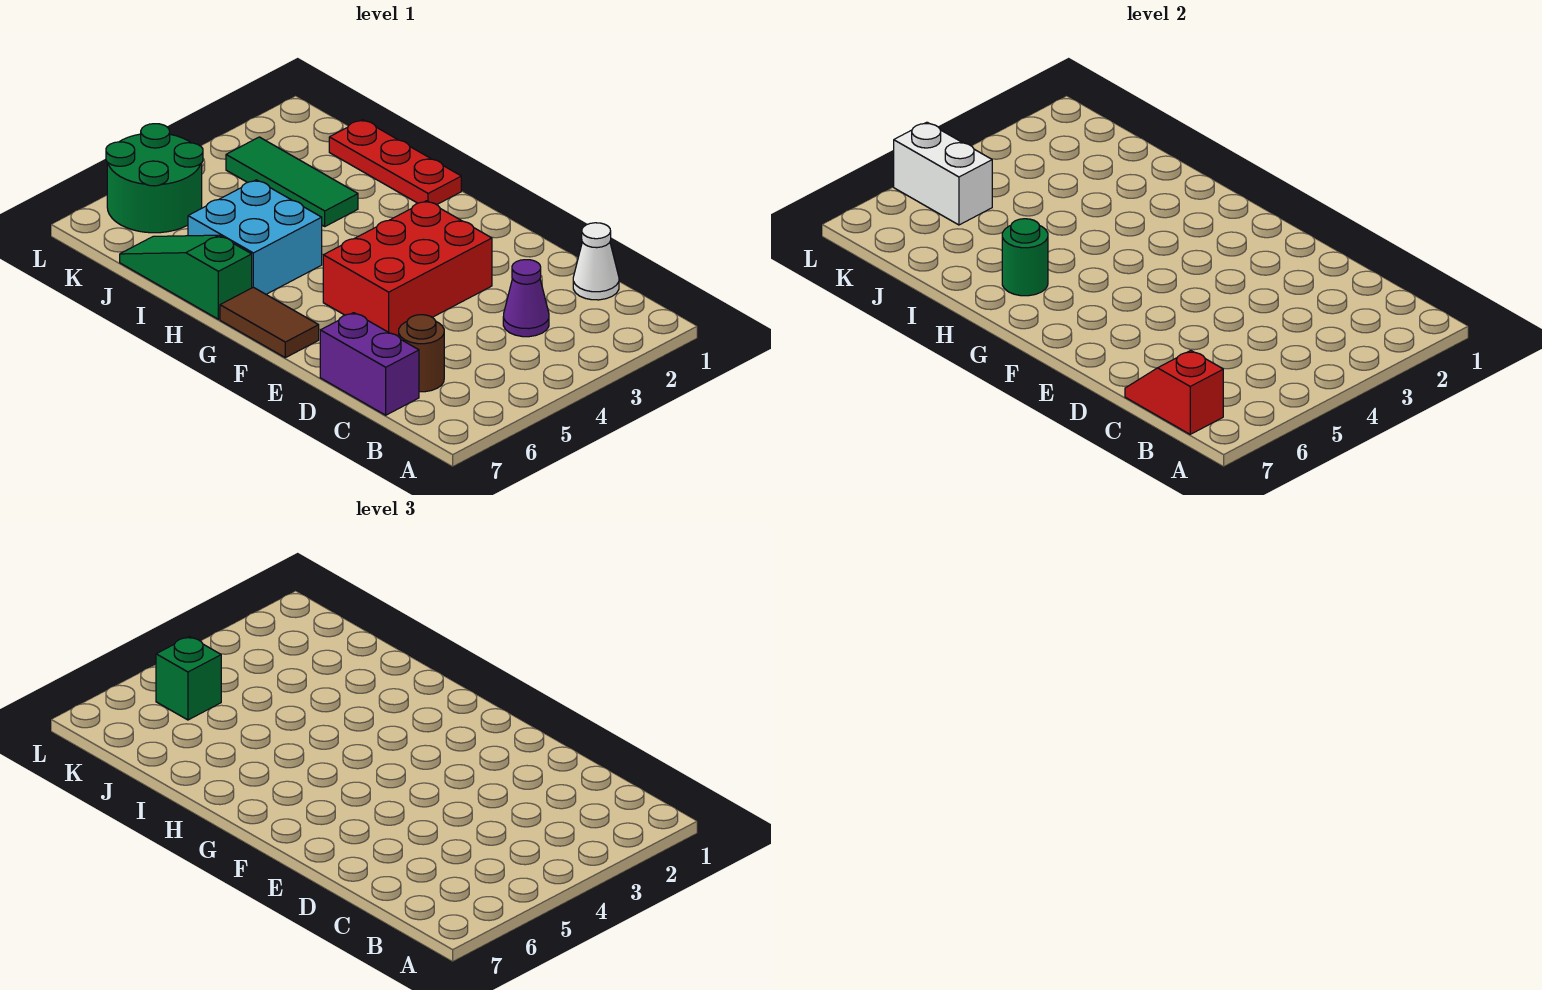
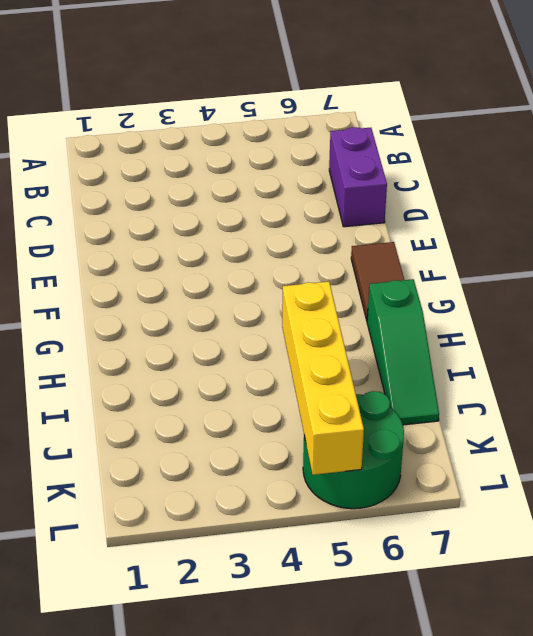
yellow brick I5:L5 level 2 -> white brick K5:L5 level 2
none -> white cone C1 level 1
none -> purple cone C3 level 1
none -> brown round brick C6 level 1

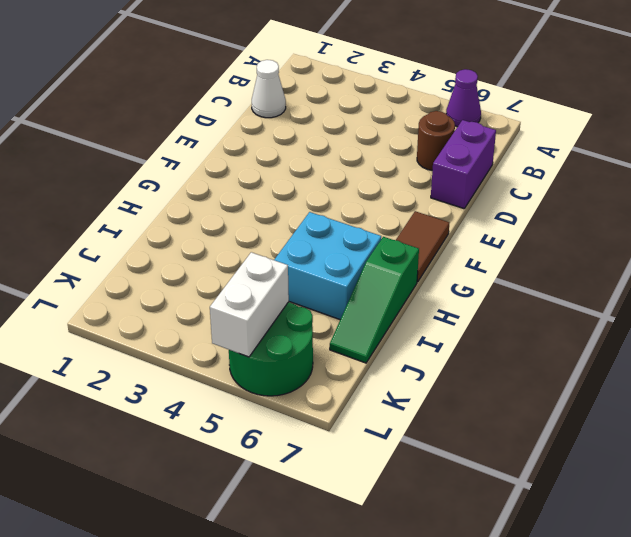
purple cone A6 level 1 -> purple cone C3 level 1
none -> red brick E3:F5 level 1
none -> red plate H1:J1 level 1
none -> green tile I3:K3 level 1

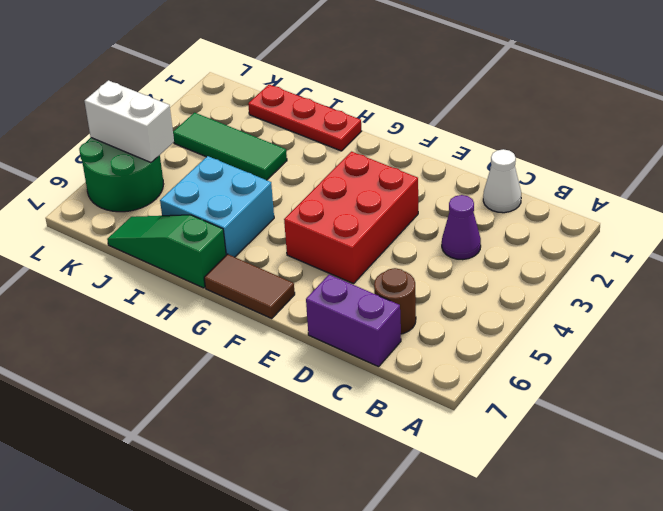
none -> red slope B7:C7 level 2 top B
none -> green round brick H6 level 2
none -> green brick K5 level 3

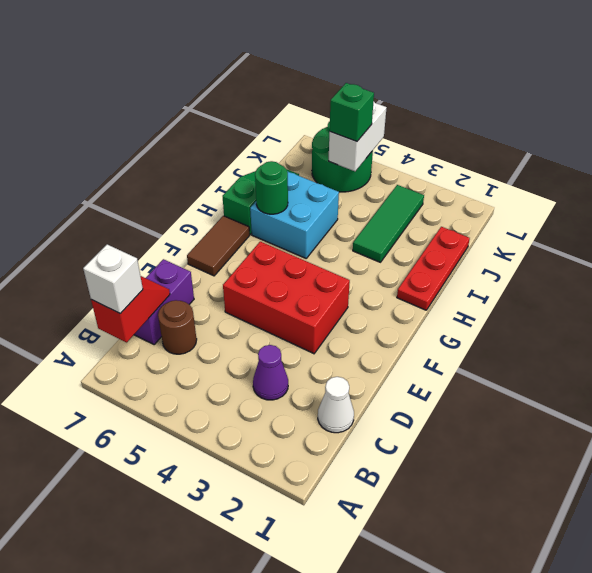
white brick B7 level 3 -> none

